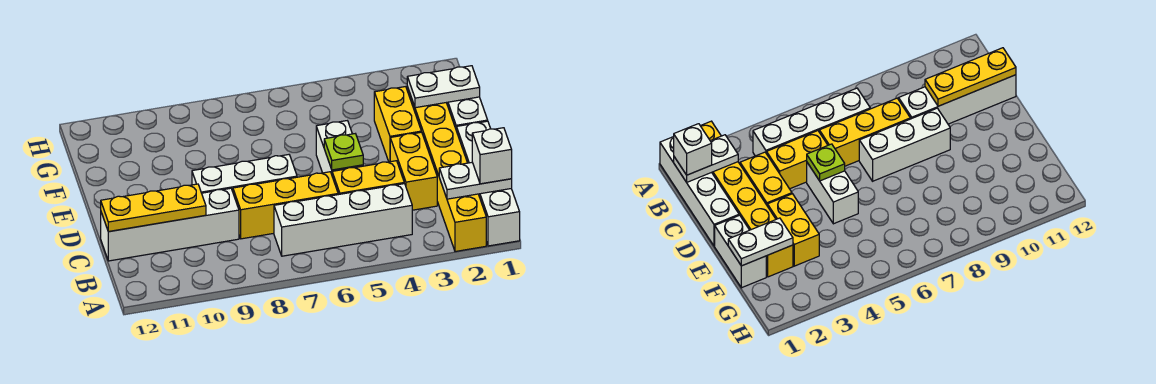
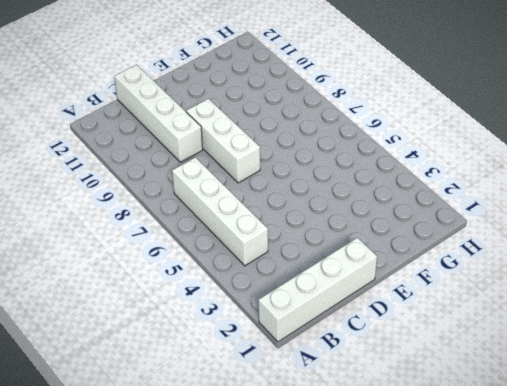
none -> yellow brick A2:F2 level 1
none -> yellow brick C3:D3 level 1
none -> yellow brick C4:C5 level 1

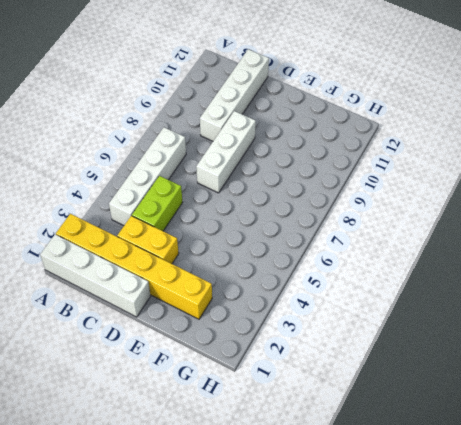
lime brick C4:C5 level 1 -> yellow brick C4:C5 level 1
none -> yellow brick C6:C8 level 1
none -> white brick D5:E5 level 1
none -> white brick E1:F1 level 1

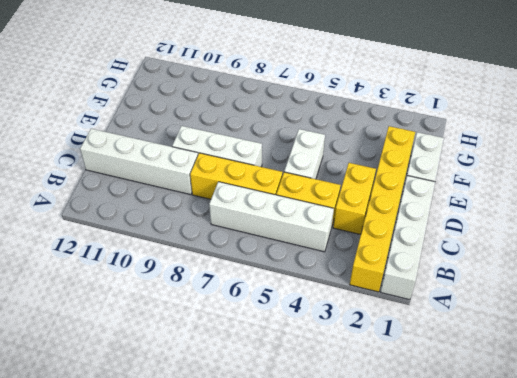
none -> yellow brick E3:F3 level 1
none -> white plate B1:B2 level 2
none -> yellow plate C10:C12 level 2

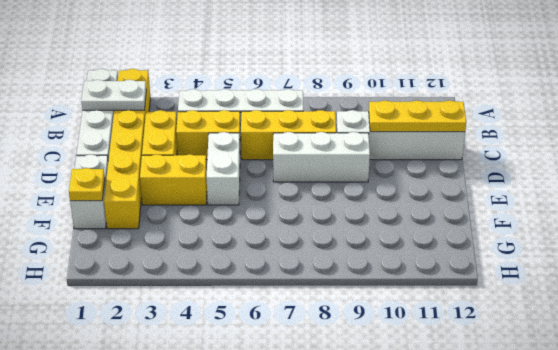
yellow brick E3:E4 level 1 -> yellow brick E3:F3 level 1
yellow plate F1 level 2 -> white plate F1:F2 level 2
none -> lime plate D5 level 2
none -> white brick B1 level 3

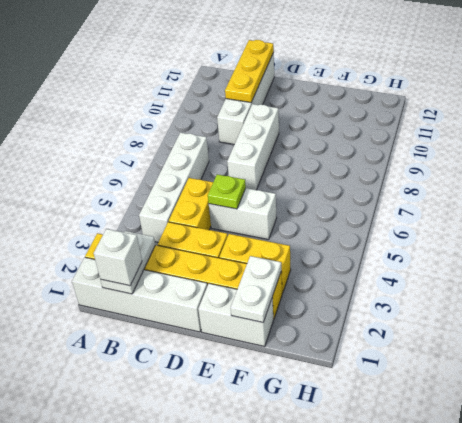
none -> yellow brick C6:C8 level 1

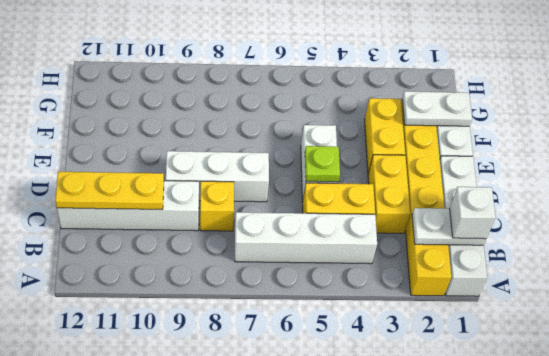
yellow brick C8 level 1 -> yellow brick C6:C8 level 1

